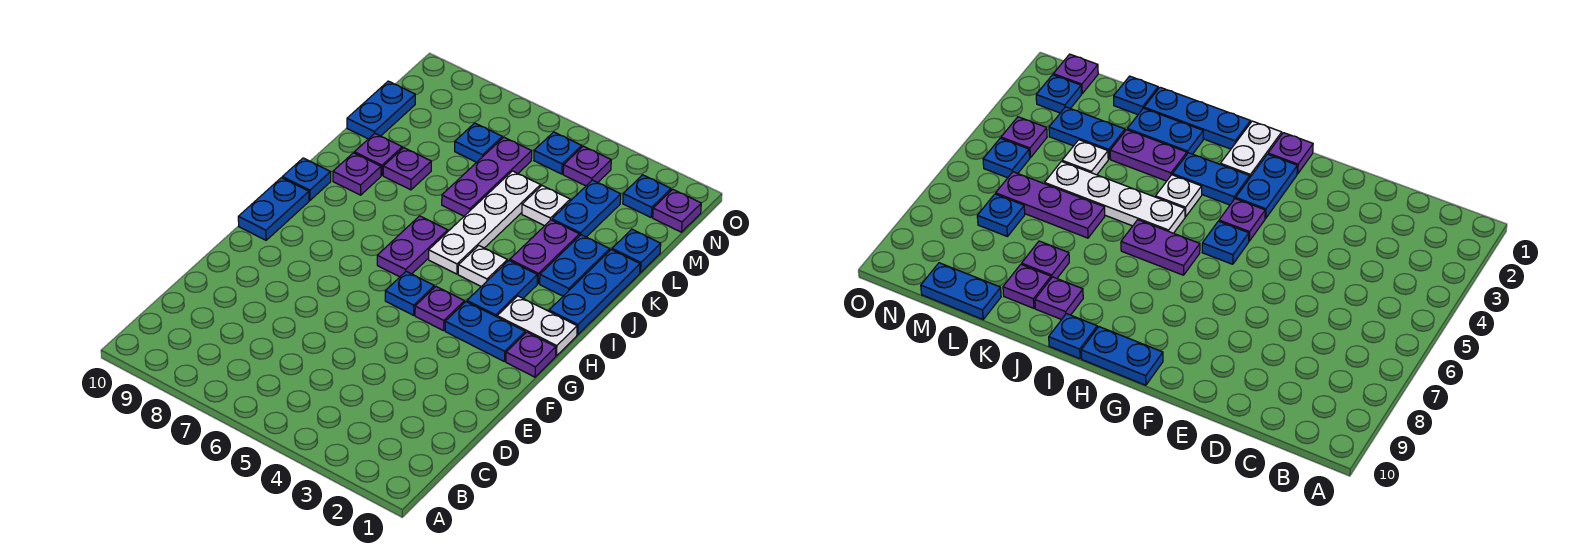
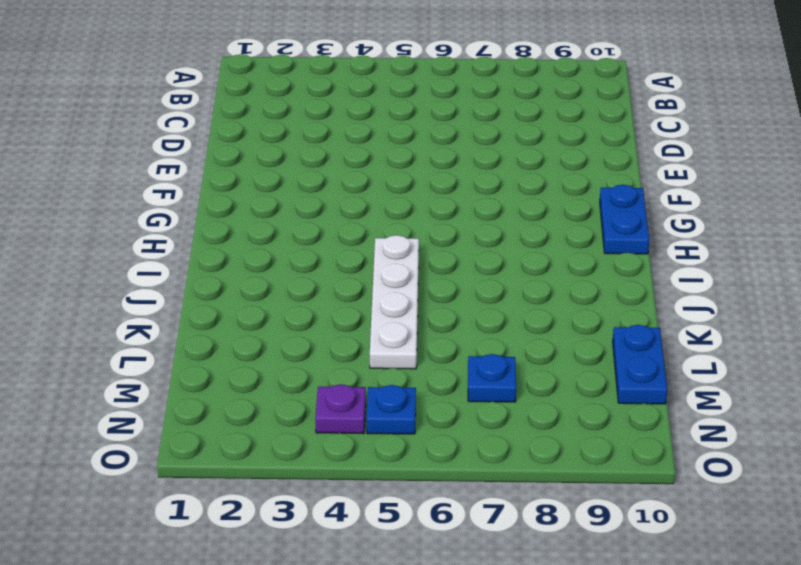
none -> purple plate G1 level 1
none -> blue plate G2:G3 level 1
none -> purple plate G4 level 1

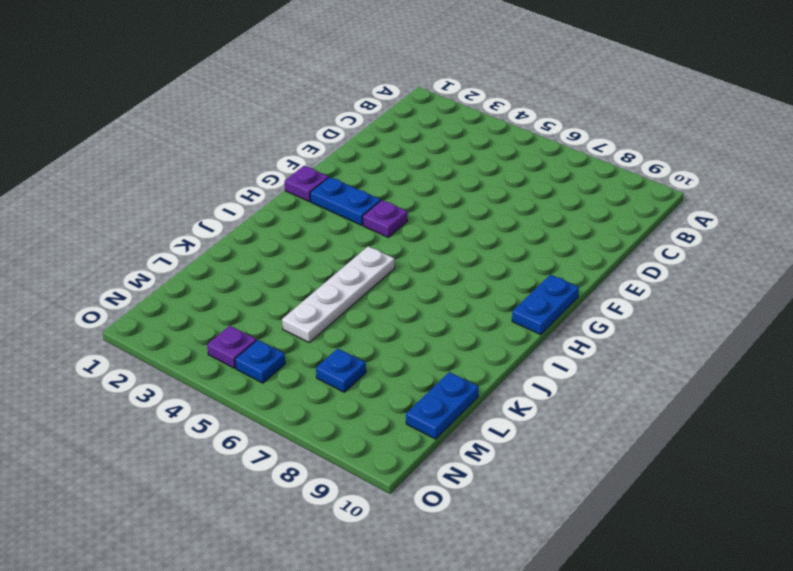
none -> blue plate G5 level 1
none -> white plate H1:H2 level 1
none -> blue plate H3:I3 level 1

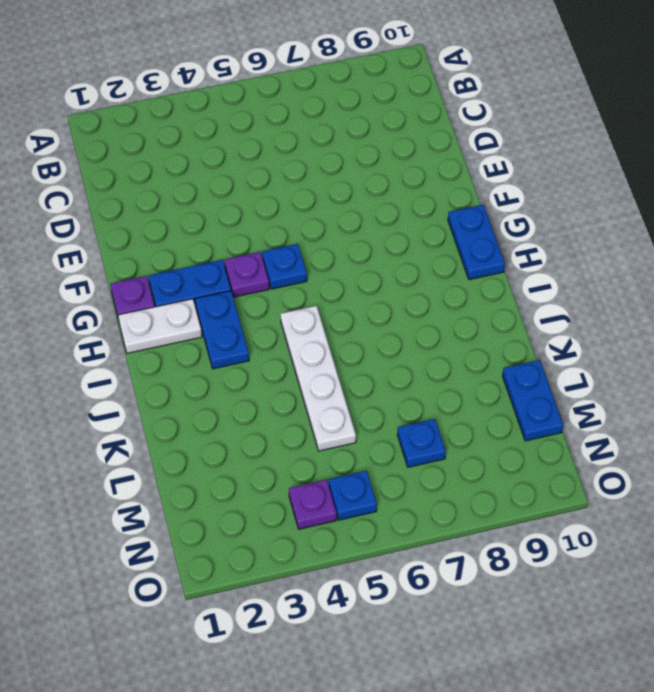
none -> purple plate H6:I6 level 1
none -> blue plate I1:K1 level 1
none -> white plate I4 level 1

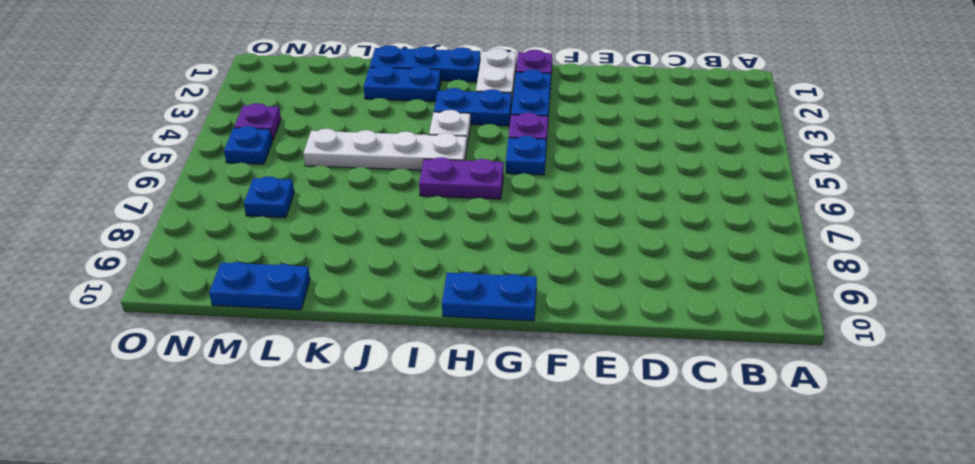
none -> blue plate I10 level 1
none -> purple plate J3:K3 level 1
none -> purple plate J9 level 1

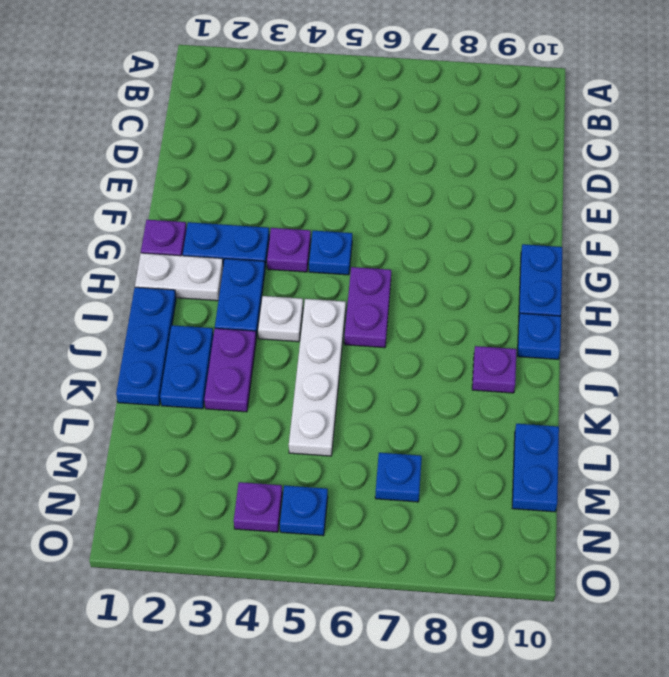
none -> purple plate K6:M6 level 1
none -> purple plate K8 level 1
none -> purple plate K9 level 1

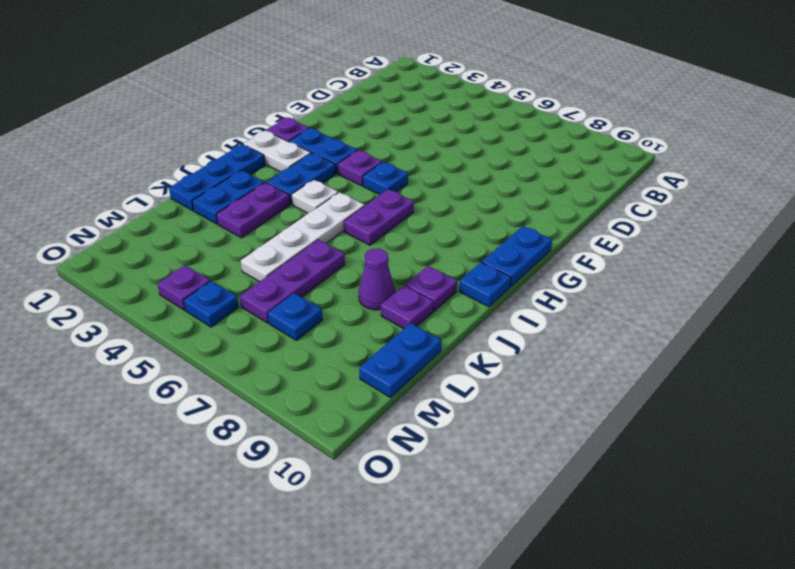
purple cone K8 level 1 -> purple plate K8 level 1
none -> blue plate L1 level 1
none -> blue plate L3:M3 level 1
none -> white plate L4 level 1

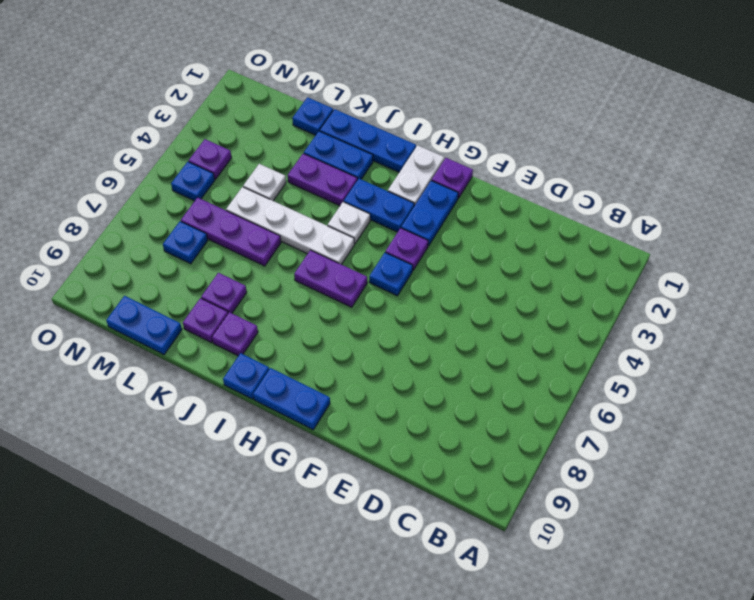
none -> blue plate L3:M3 level 1
none -> purple plate N1 level 1
none -> blue plate N2 level 1

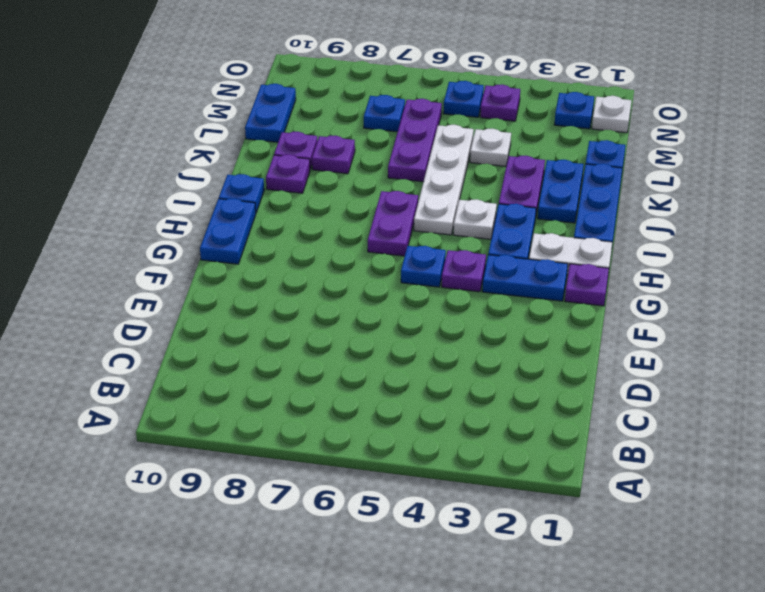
white plate N1 level 1 -> purple plate N1 level 1
none -> blue plate L3:M3 level 1

